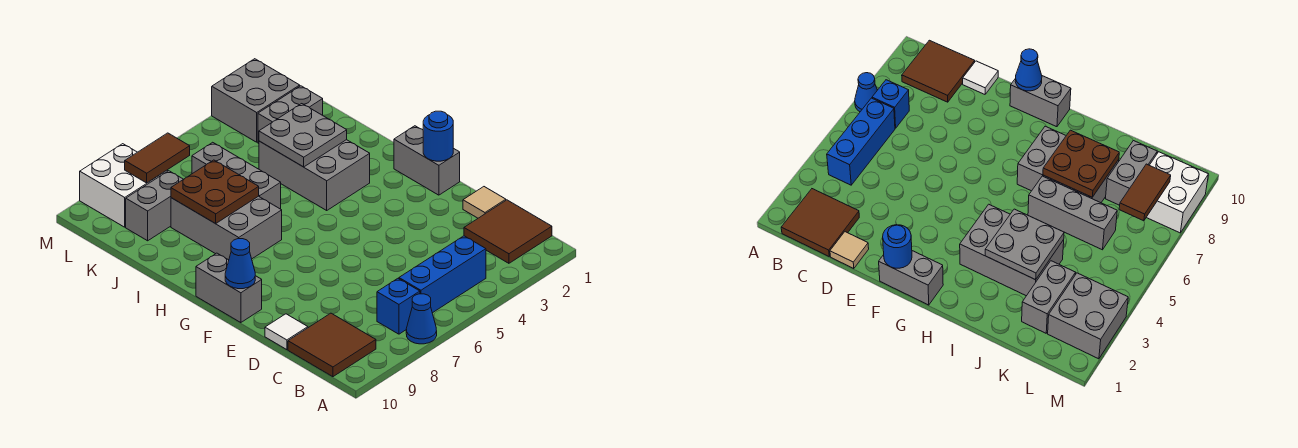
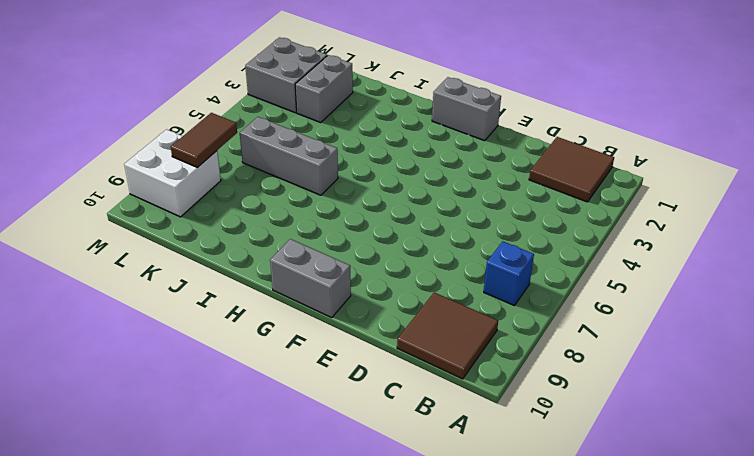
none -> blue cone A7 level 1
none -> blue brick B4:B6 level 1
none -> tan tile D1 level 1

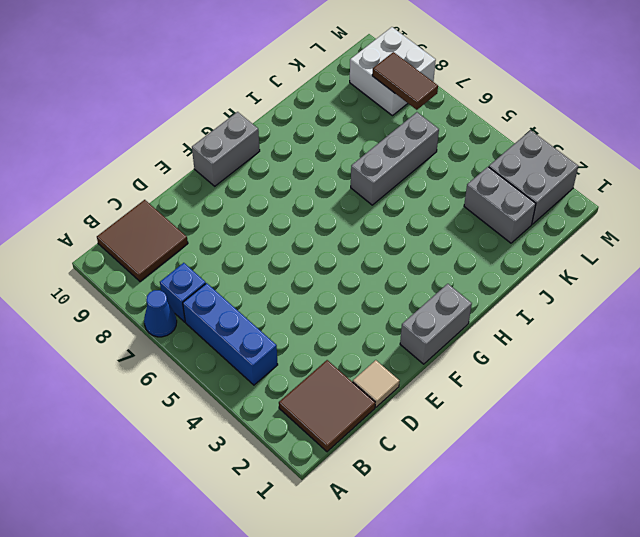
none -> white tile D10 level 1
none -> grey brick H3:J4 level 1
none -> grey brick H7:J8 level 1

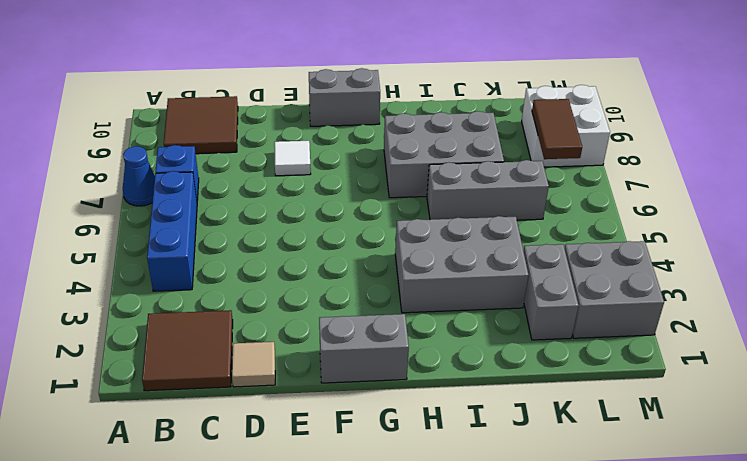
white tile E8 level 1 -> white tile D10 level 1
none -> grey brick K8:K9 level 1
none -> blue round brick F1 level 2
none -> blue cone F10 level 2

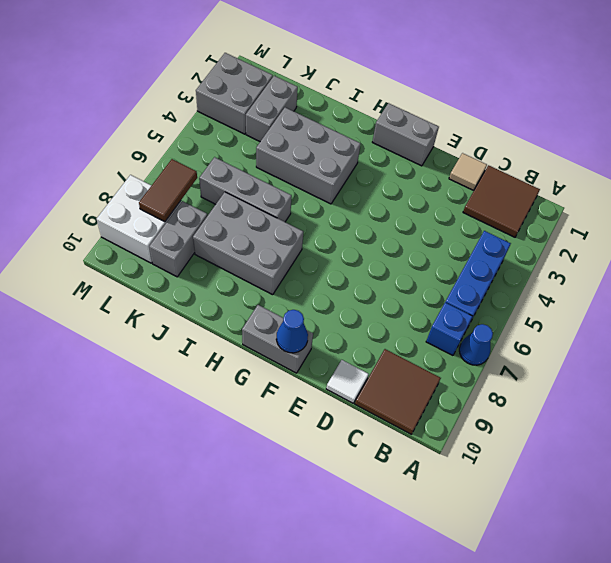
none -> blue round brick F1 level 2
none -> grey plate I3:J4 level 2
none -> brown plate I7:J8 level 2

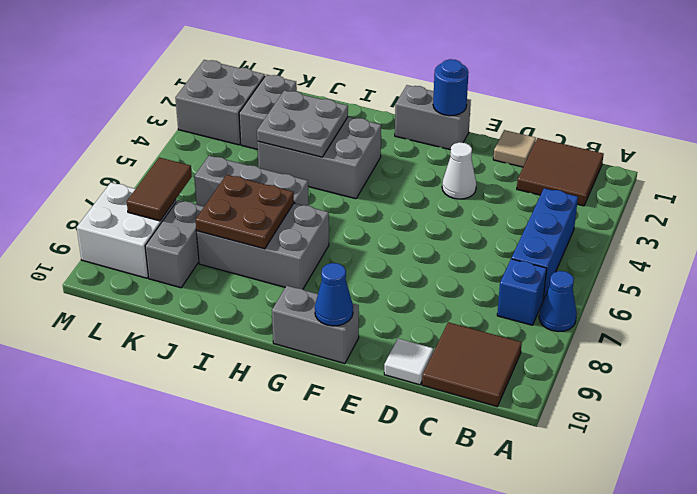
white cone E3 level 1 -> none

